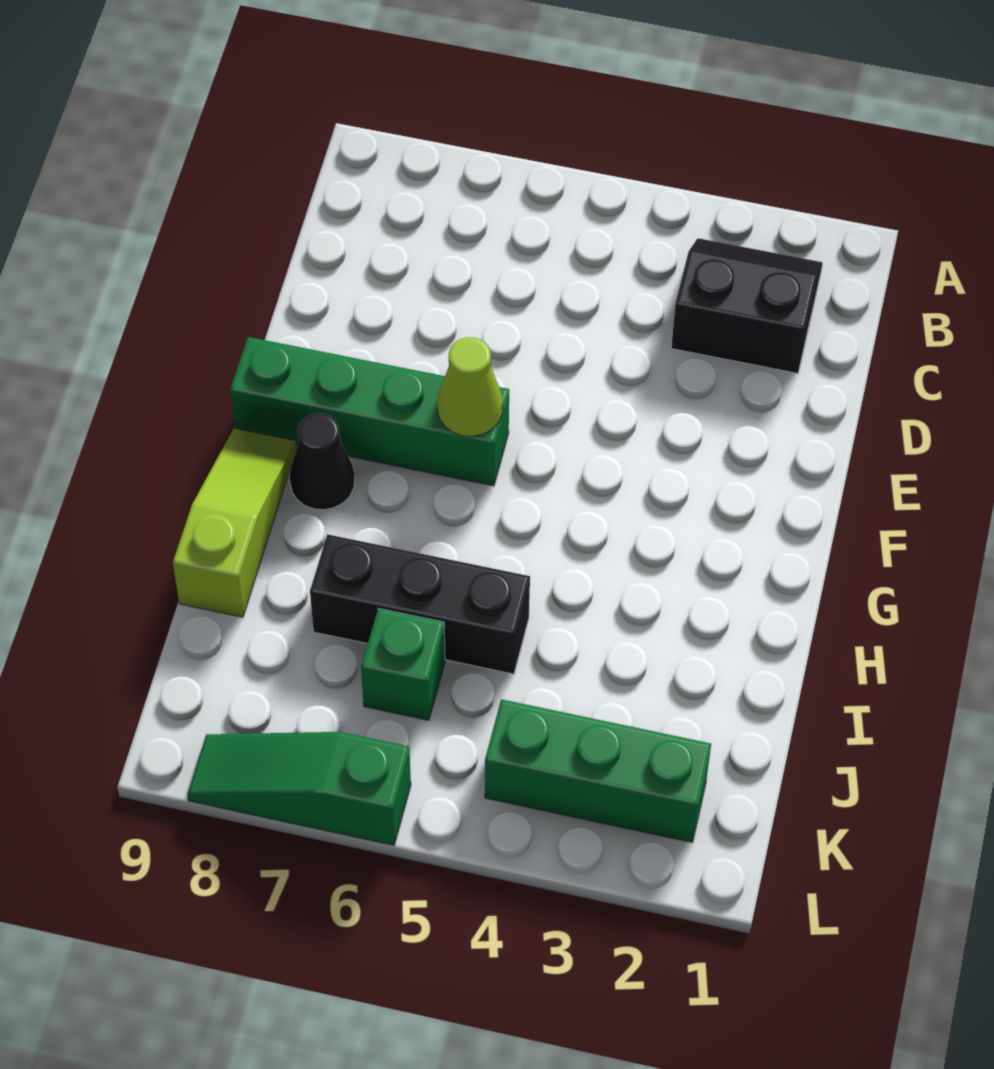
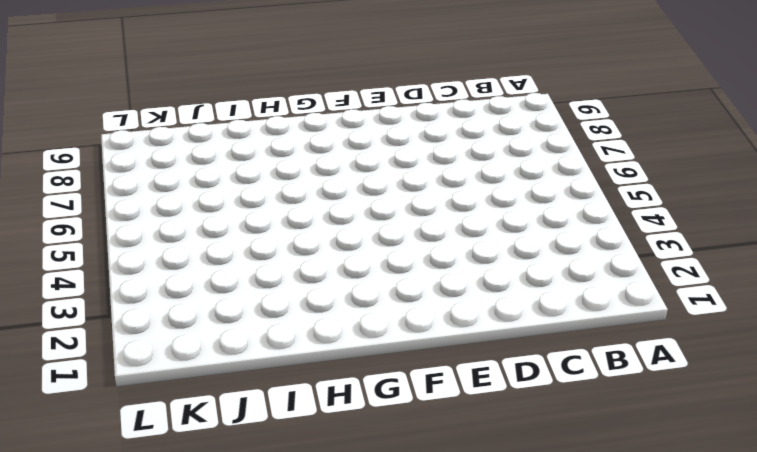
none -> black slope B2:C3 level 1 top C
none -> green brick F6:F9 level 1

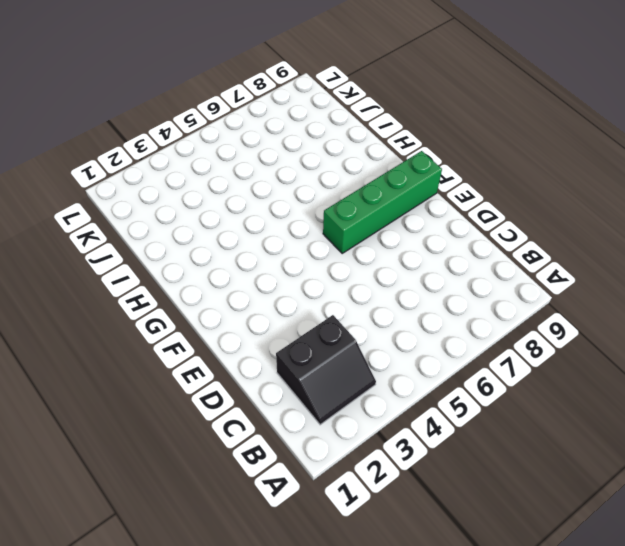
none -> black cone G8 level 1
none -> lime slope G9:I9 level 1 top I

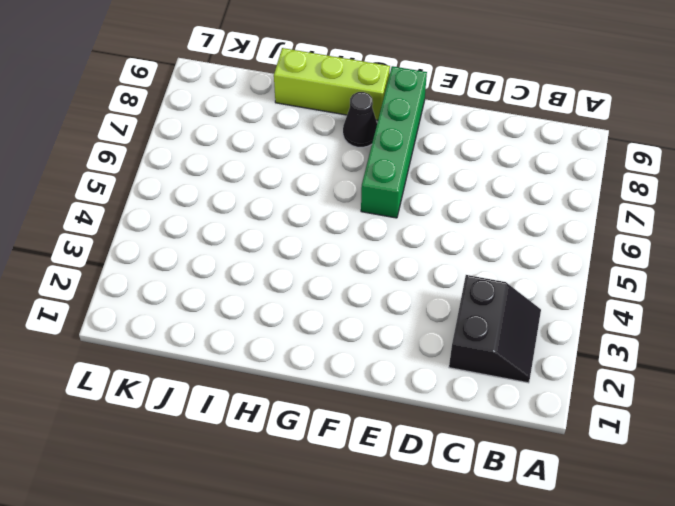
lime brick G9:I9 level 1 -> lime slope G9:I9 level 1 top I
none -> black brick I5:I7 level 1
none -> green brick J6 level 1

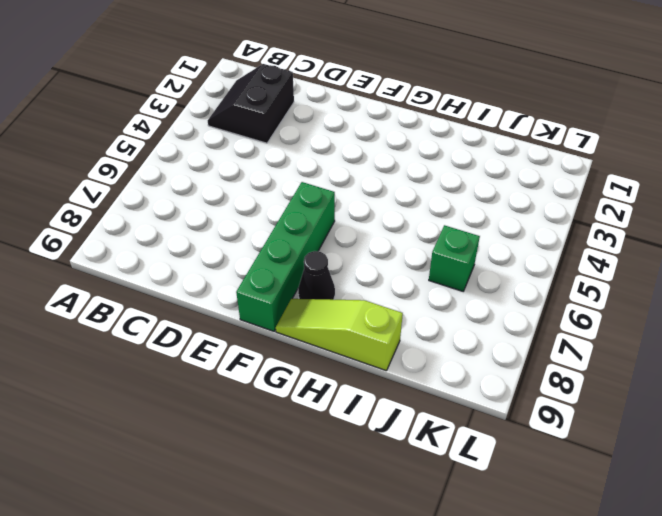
none -> black brick I5:I7 level 1
none -> green brick K2:K4 level 1

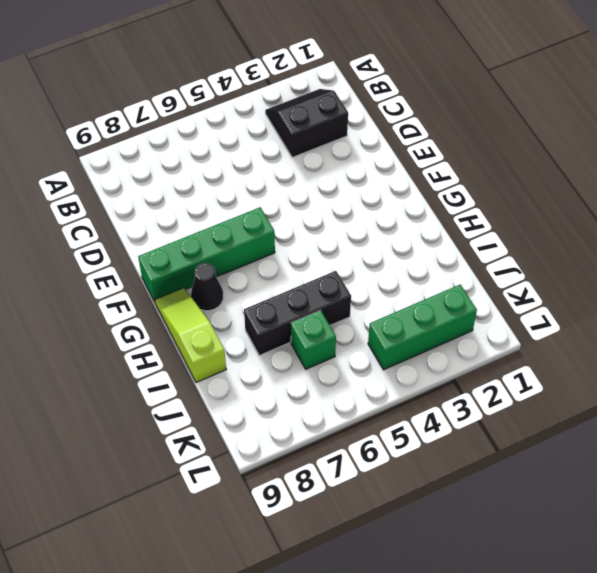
none -> green slope L6:L8 level 1 top 6
none -> lime cone F6 level 2

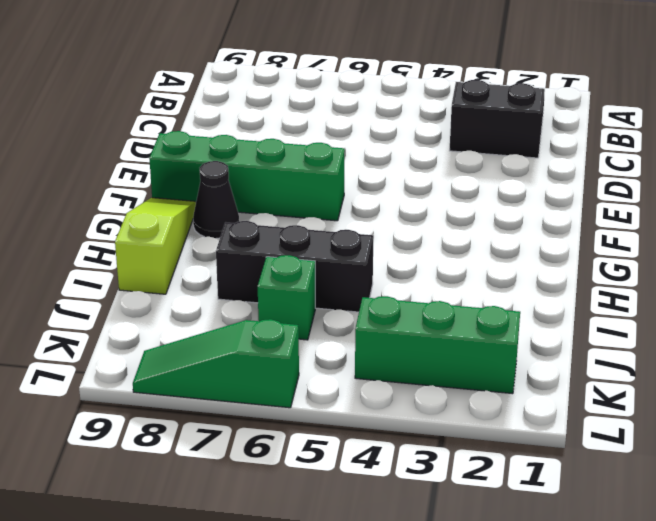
none -> lime cone F6 level 2

